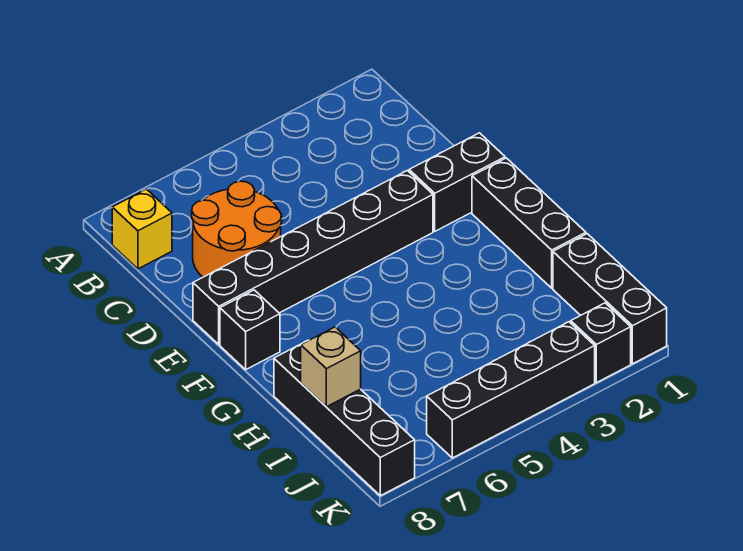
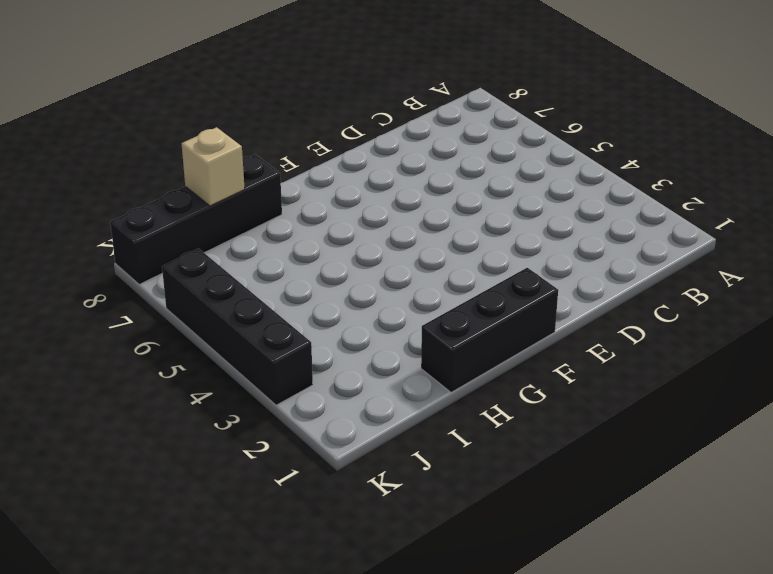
none -> yellow brick B8 level 1
none -> orange round brick C6:D7 level 1

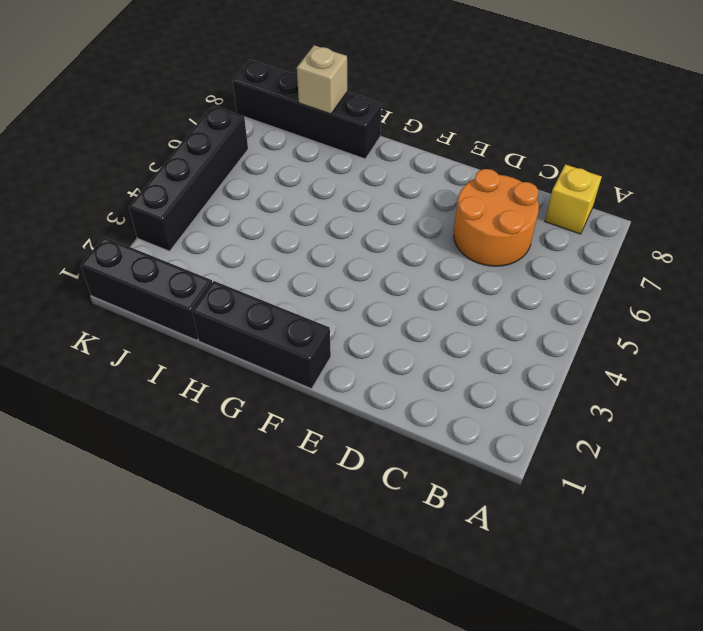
none -> black brick E1:E2 level 1
none -> black brick E3:E8 level 1

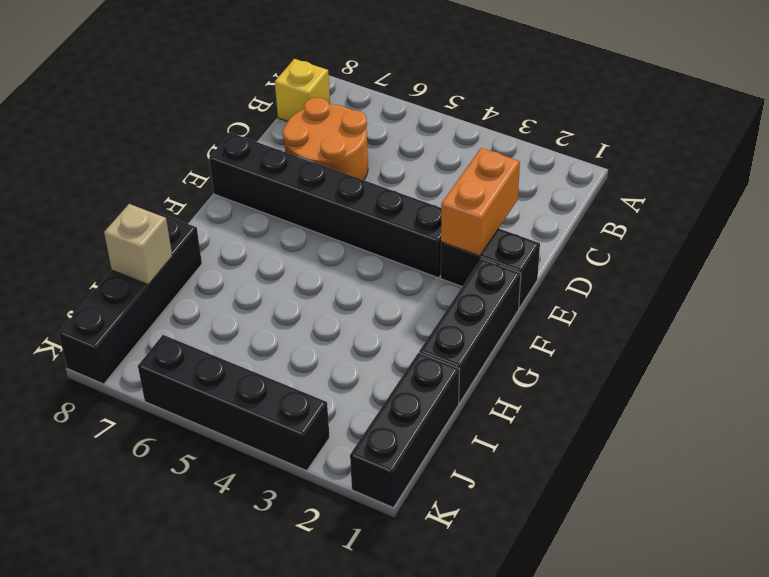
orange brick D2:E2 level 2 -> none
none -> black brick F8 level 1
none -> black brick K2 level 1

